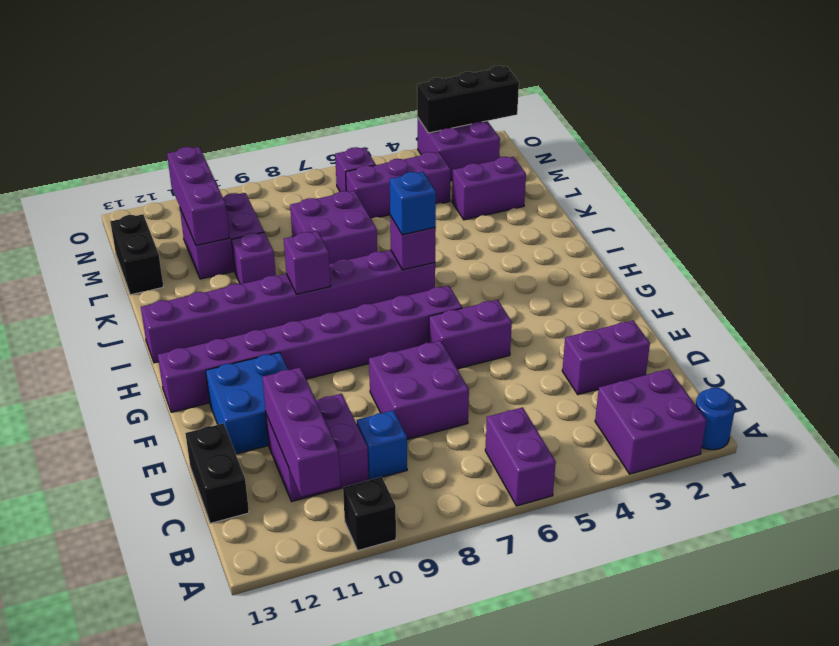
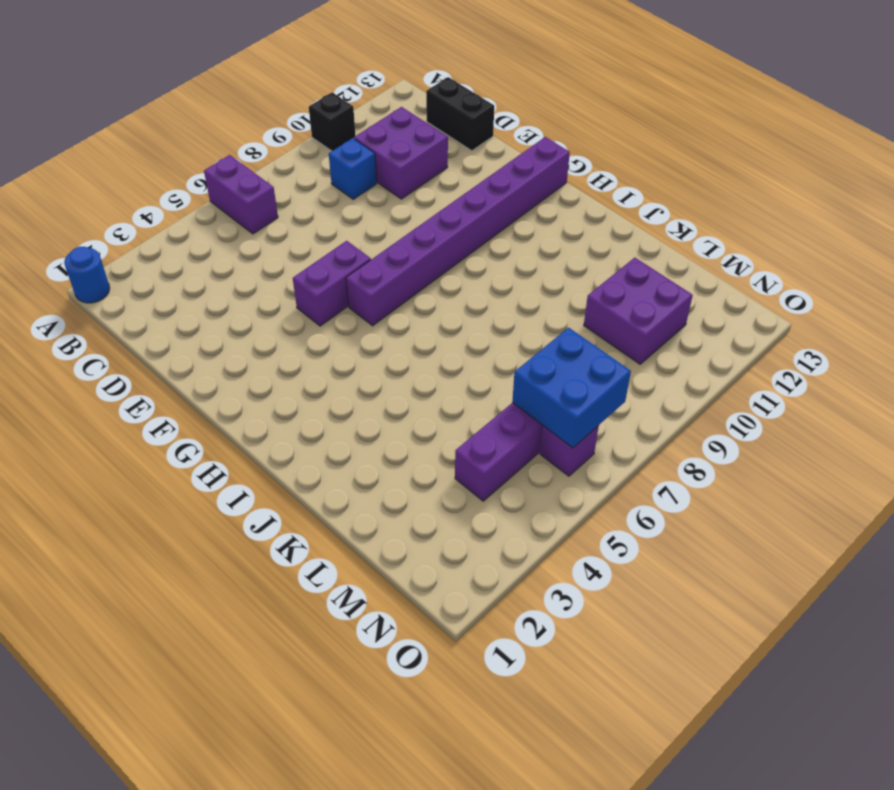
blue brick M6:N7 level 2 -> blue brick E11:F12 level 1
none -> purple brick A2:B3 level 1
none -> purple brick D2:D3 level 1
none -> purple brick D7:E8 level 1

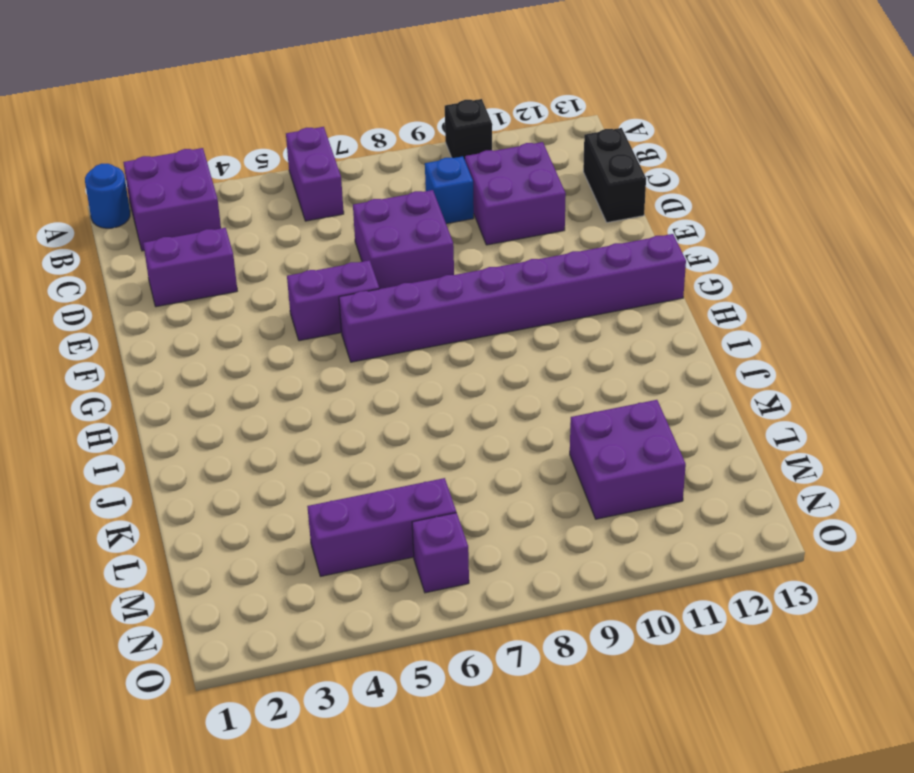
none -> blue brick E11:F12 level 1
none -> purple brick I6:I13 level 1
none -> purple brick K7:L8 level 1

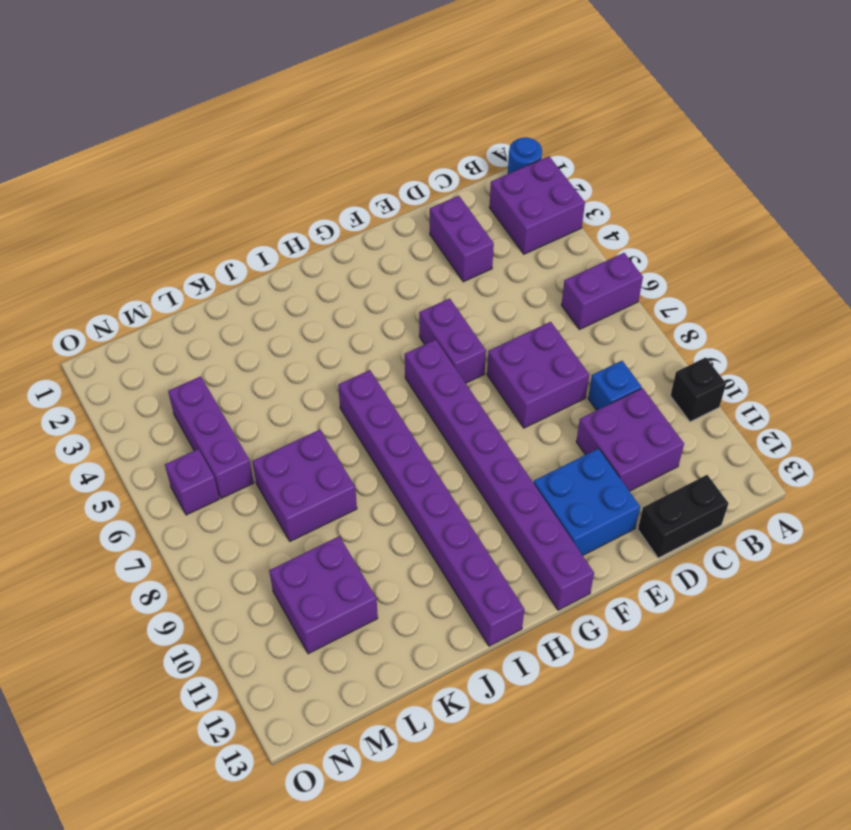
none -> purple brick K10 level 1
none -> purple brick L2:L3 level 1
none -> black brick L13:M13 level 1

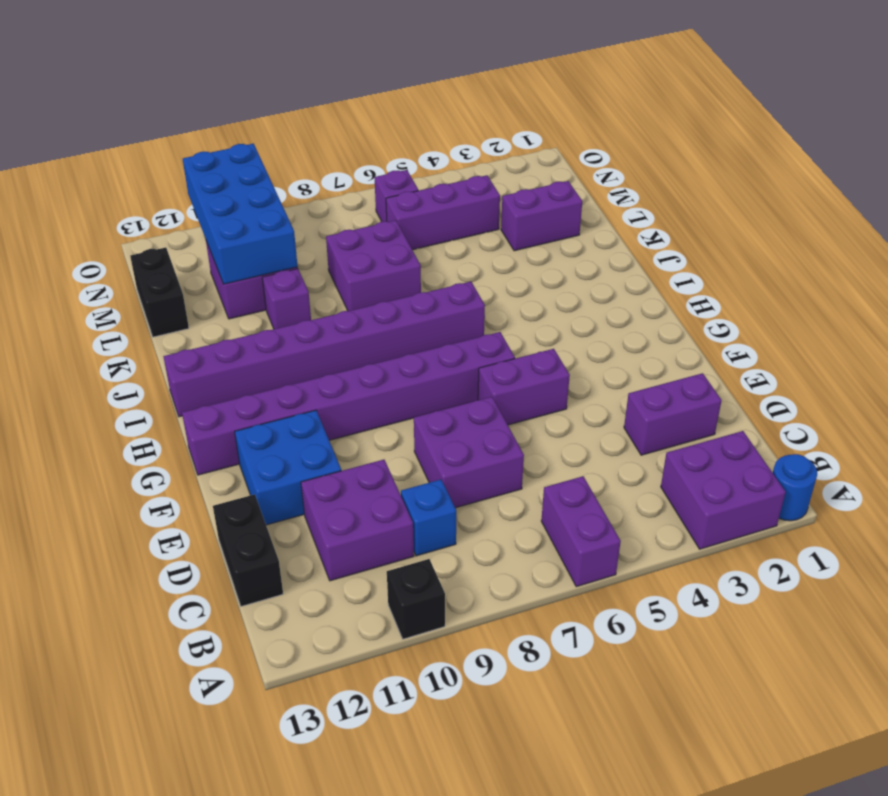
blue brick L10:O11 level 2 -> purple brick L11:N11 level 2
none -> purple brick N2:O3 level 1
none -> purple brick B11:D11 level 2
none -> purple brick I6 level 2

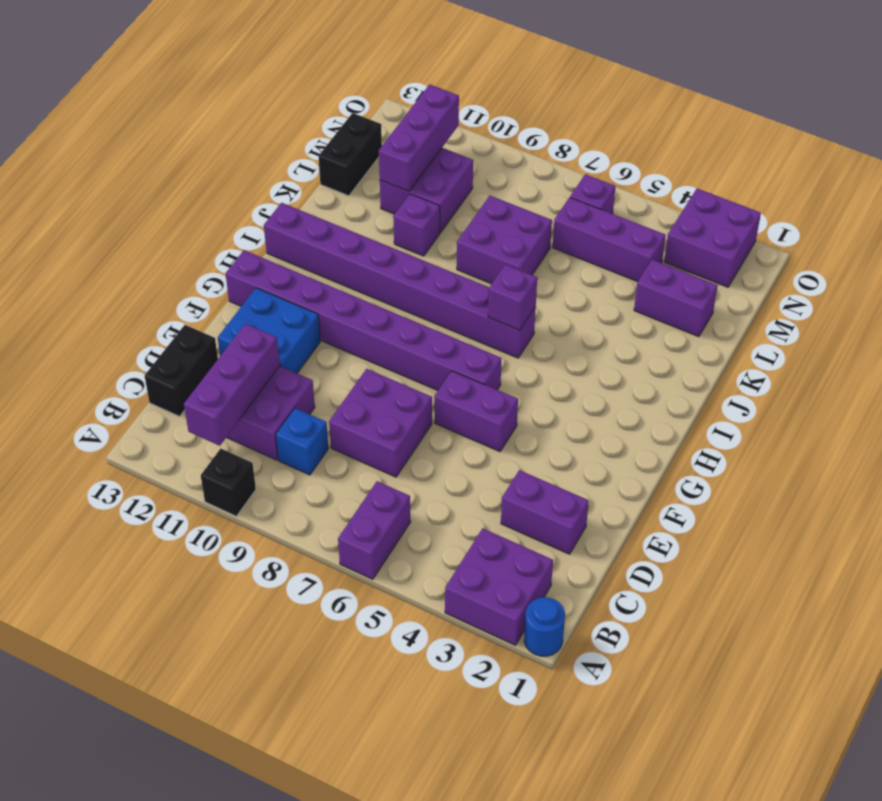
none -> purple brick I9 level 2
none -> black brick O1:O3 level 2
none -> blue brick I6 level 3

